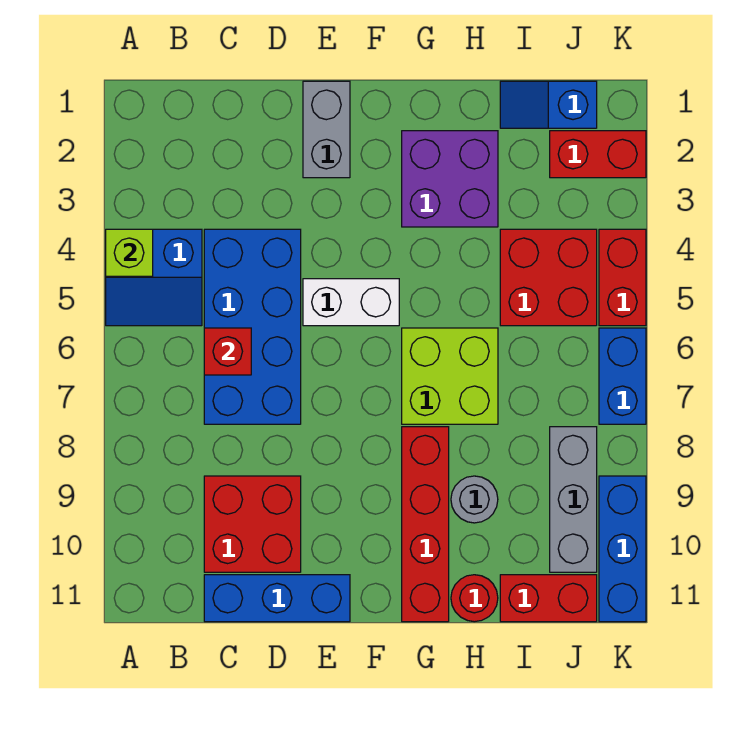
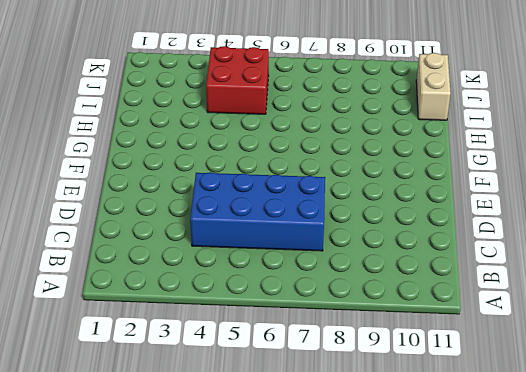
tan brick I11:J11 level 1 -> red brick I11:J11 level 1
none -> blue slope A4:B5 level 1 top 4
none -> red brick C9:D10 level 1
none -> blue brick C11:E11 level 1

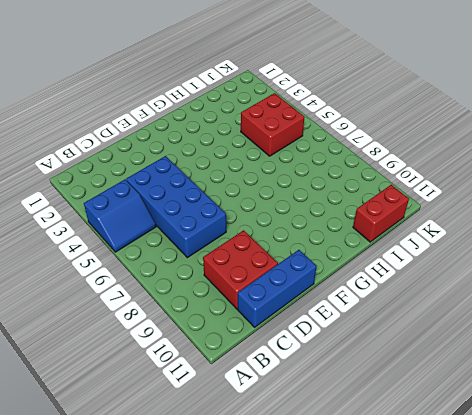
none -> grey brick E1:E2 level 1
none -> white brick E5:F5 level 1
none -> purple brick G2:H3 level 1

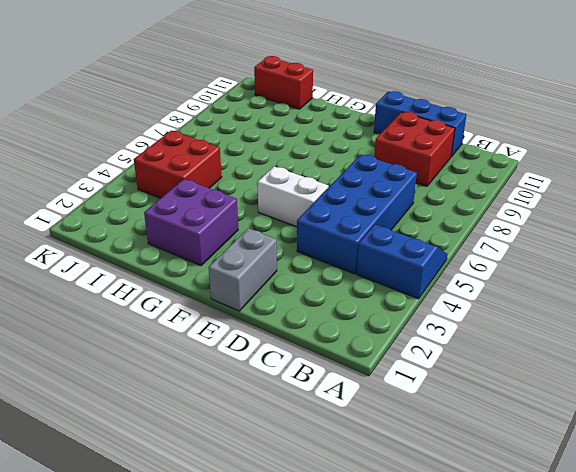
none -> lime brick G6:H7 level 1
none -> red brick G8:G11 level 1
none -> grey round brick H9 level 1

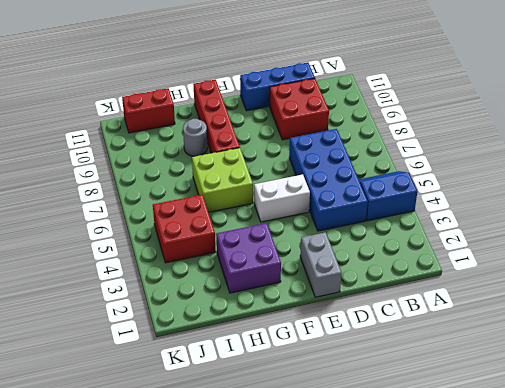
none -> red round brick H11 level 1
none -> blue slope I1:J1 level 1 top J
none -> red brick J2:K2 level 1

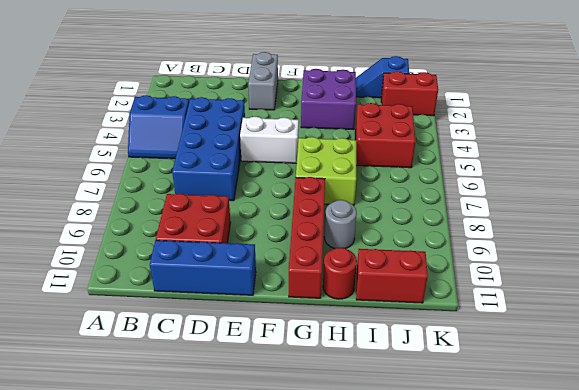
none -> grey brick J8:J10 level 1
none -> red brick K4:K5 level 1
none -> blue brick K6:K7 level 1

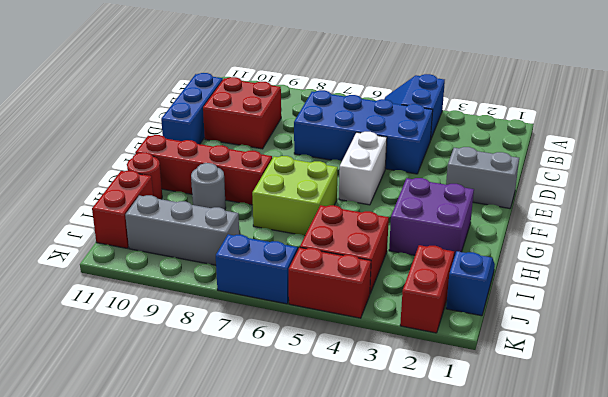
none -> blue brick K9:K11 level 1
none -> lime brick A4 level 2
none -> red brick C6 level 2

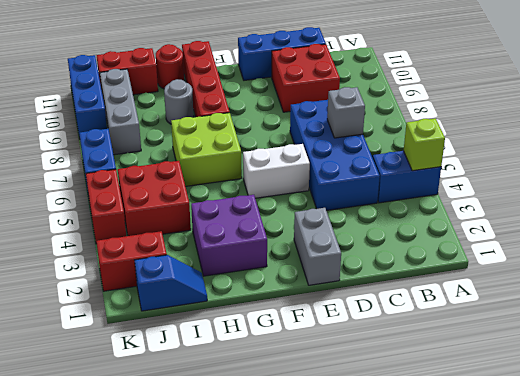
grey brick C6 level 2 -> red brick C6 level 2

